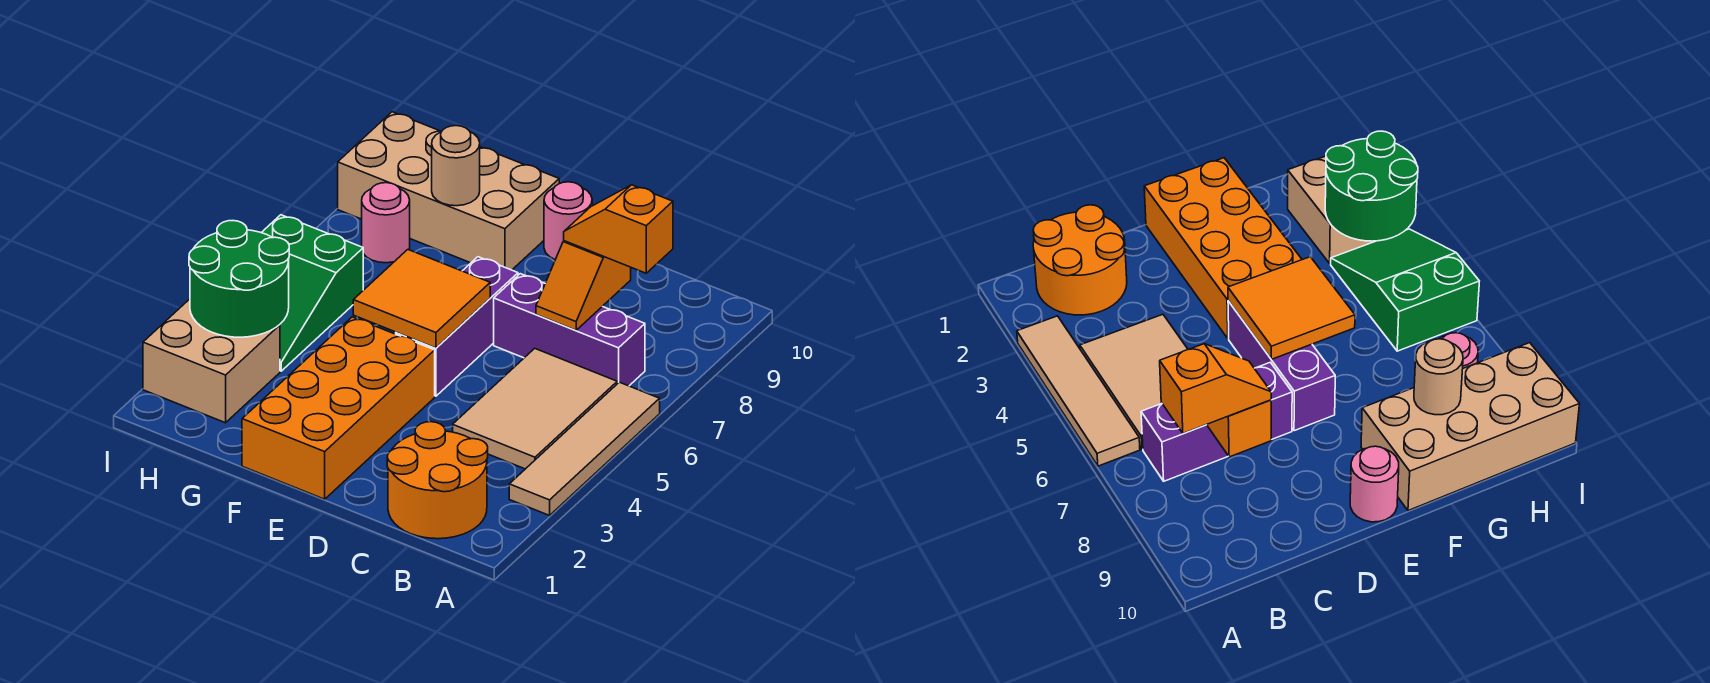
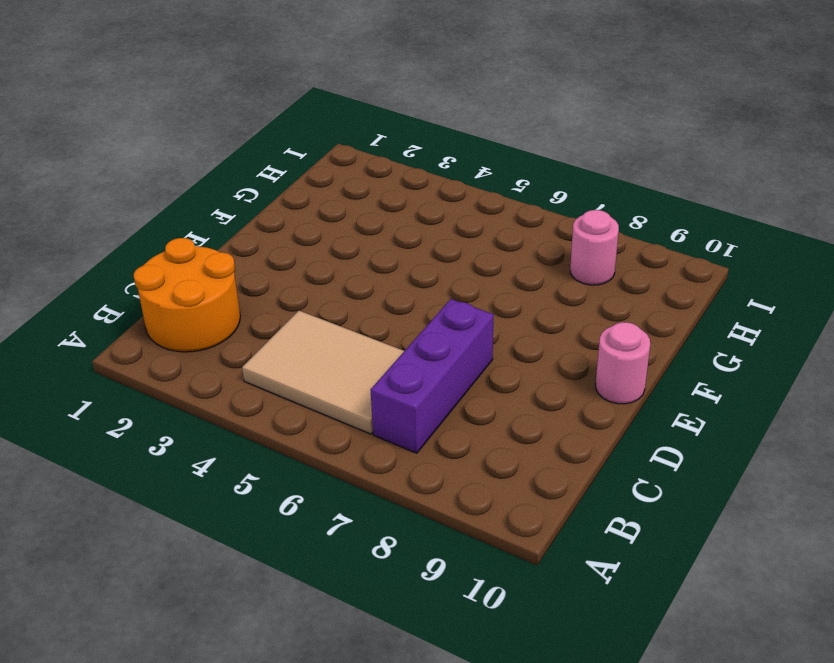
none -> tan tile A3:A6 level 1
none -> orange brick E1:F4 level 1
none -> purple brick E5:E7 level 1

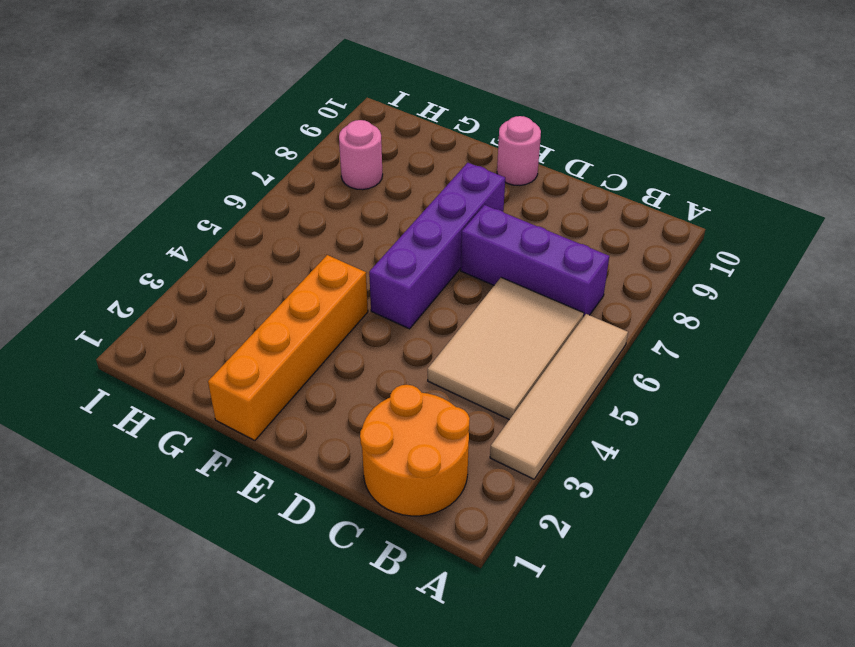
purple brick E5:E8 level 1 -> purple brick E5:E7 level 1
orange brick F1:F4 level 1 -> orange brick E1:F4 level 1
none -> tan brick F9:I10 level 1
none -> tan brick H2:I3 level 1
none -> green slope H4:I6 level 1 top 6

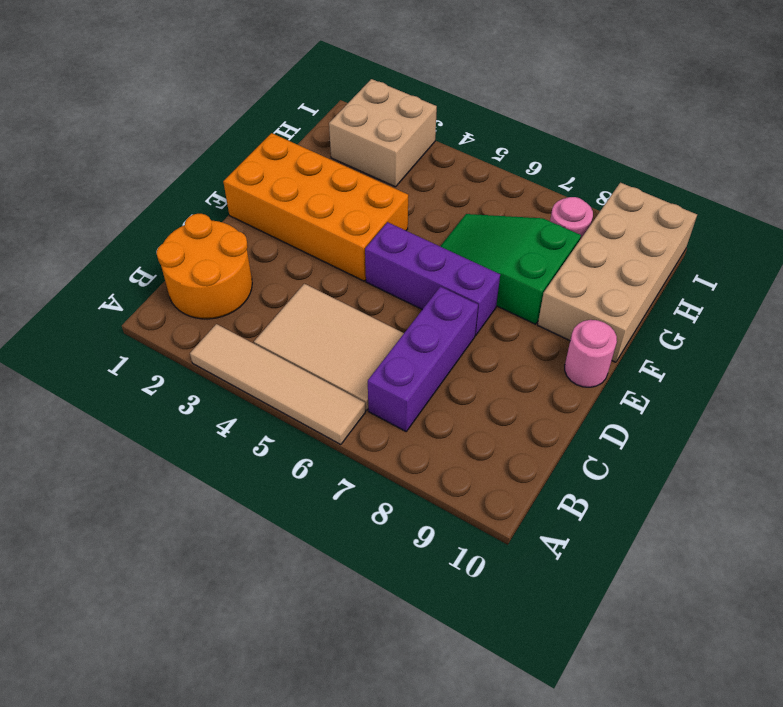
green slope F6:G8 level 1 top 8 -> green slope H4:I6 level 1 top 6
none -> orange slope C7:C8 level 2 top 8
none -> orange tile E5:F6 level 2
none -> tan round brick G9 level 2

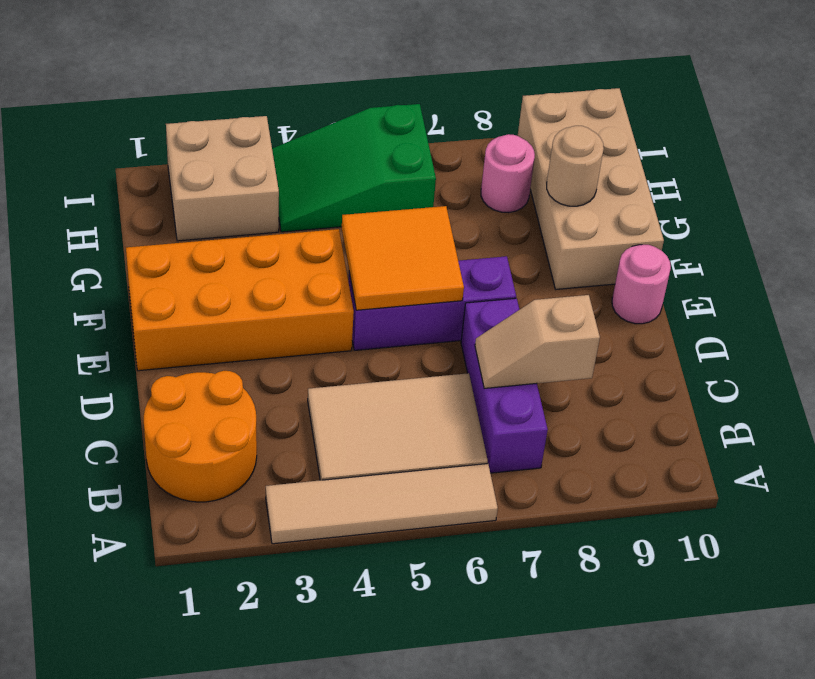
tan slope C7:C8 level 2 top 8 -> orange slope C7:C8 level 2 top 8
none -> green round brick H3:I4 level 2
none -> orange slope B8:C8 level 3 top B

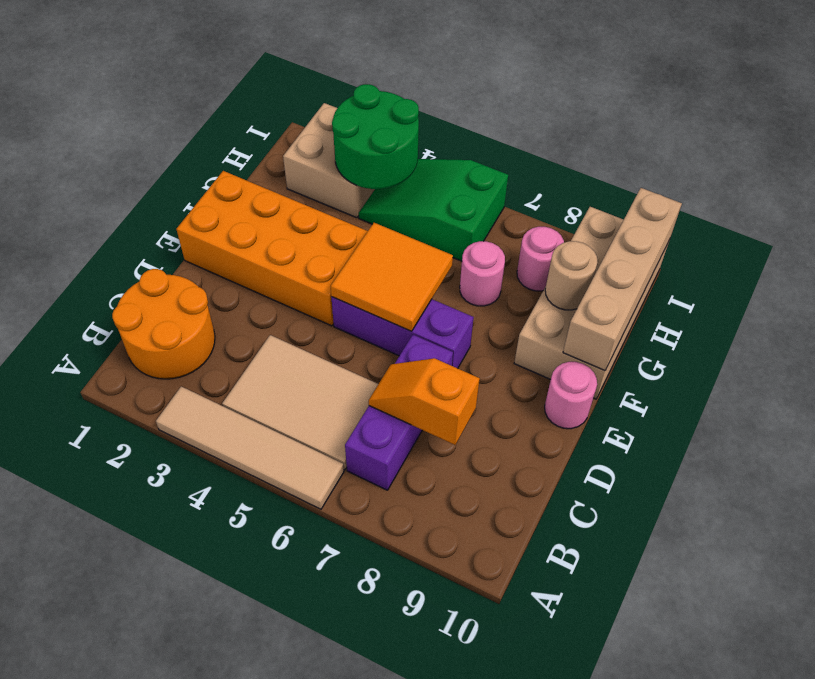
tan brick F10:I10 level 2 -> none
pink round brick G7 level 1 -> none
none -> orange slope B8:C8 level 3 top B

